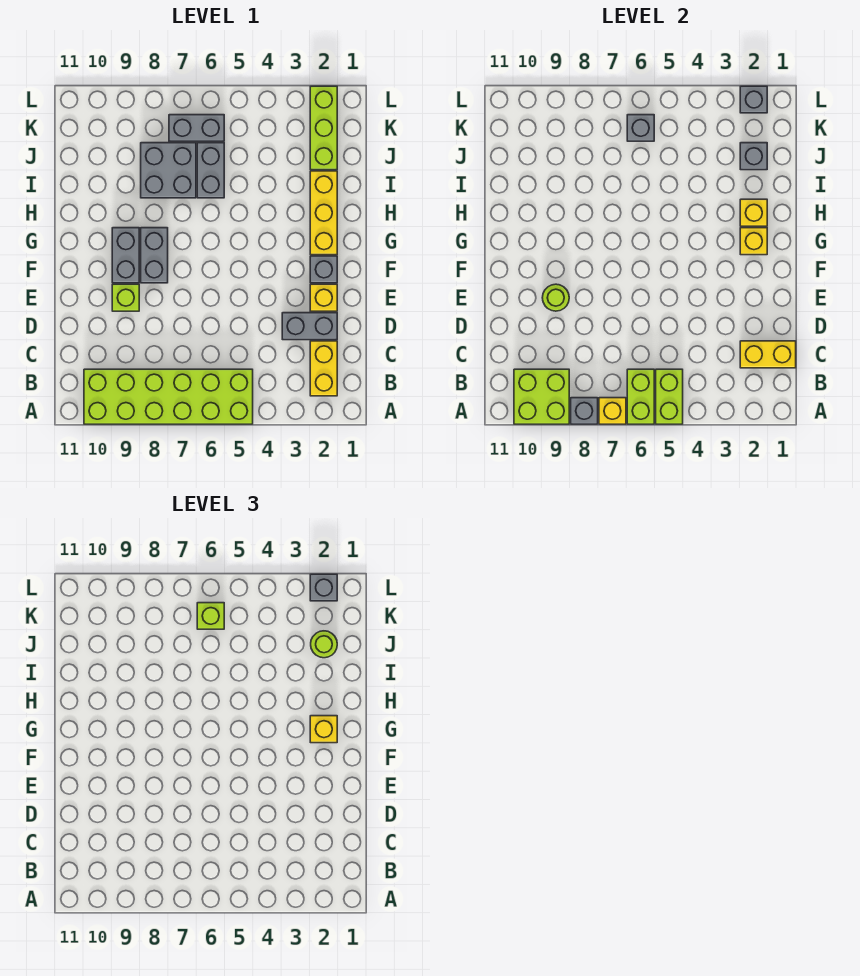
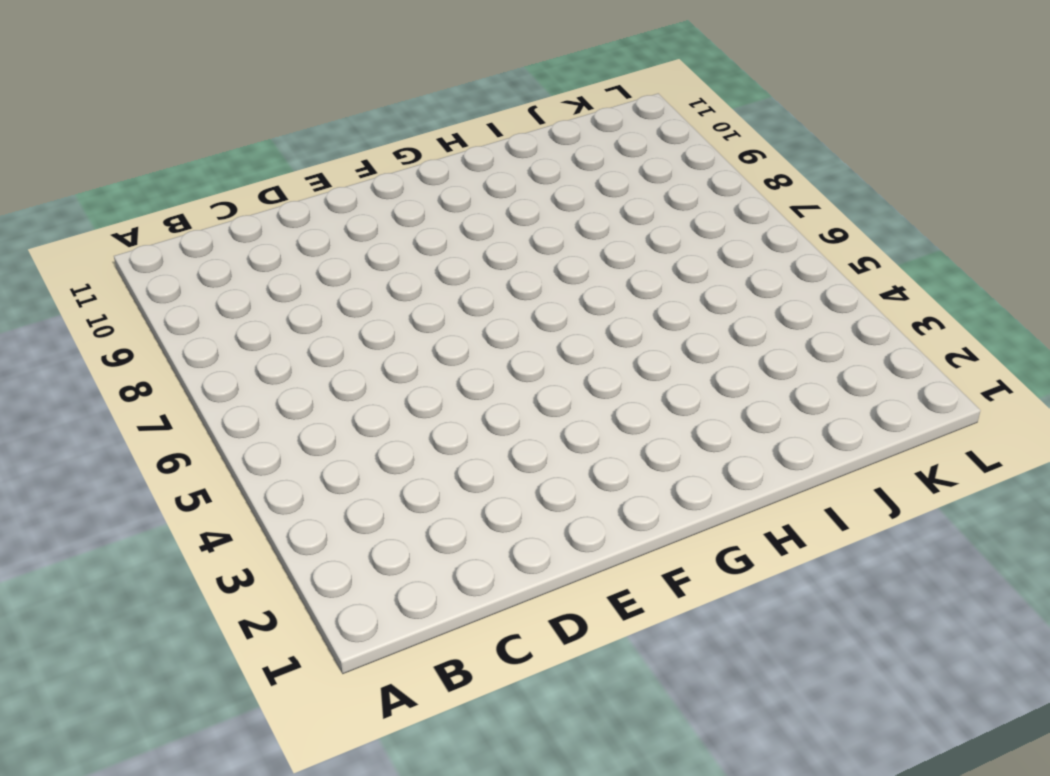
none -> lime brick A5:B10 level 1
none -> yellow brick B2:C2 level 1
none -> grey brick D2:D3 level 1

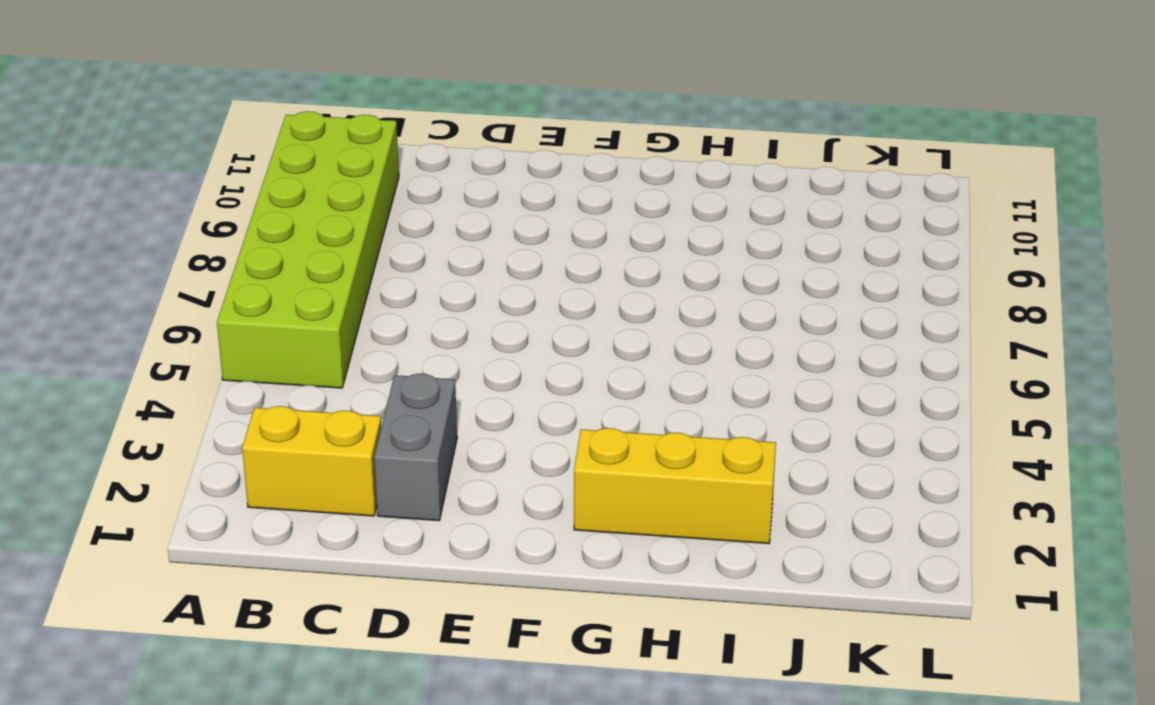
none -> yellow brick E2 level 1
none -> lime brick E9 level 1
none -> grey brick F2 level 1

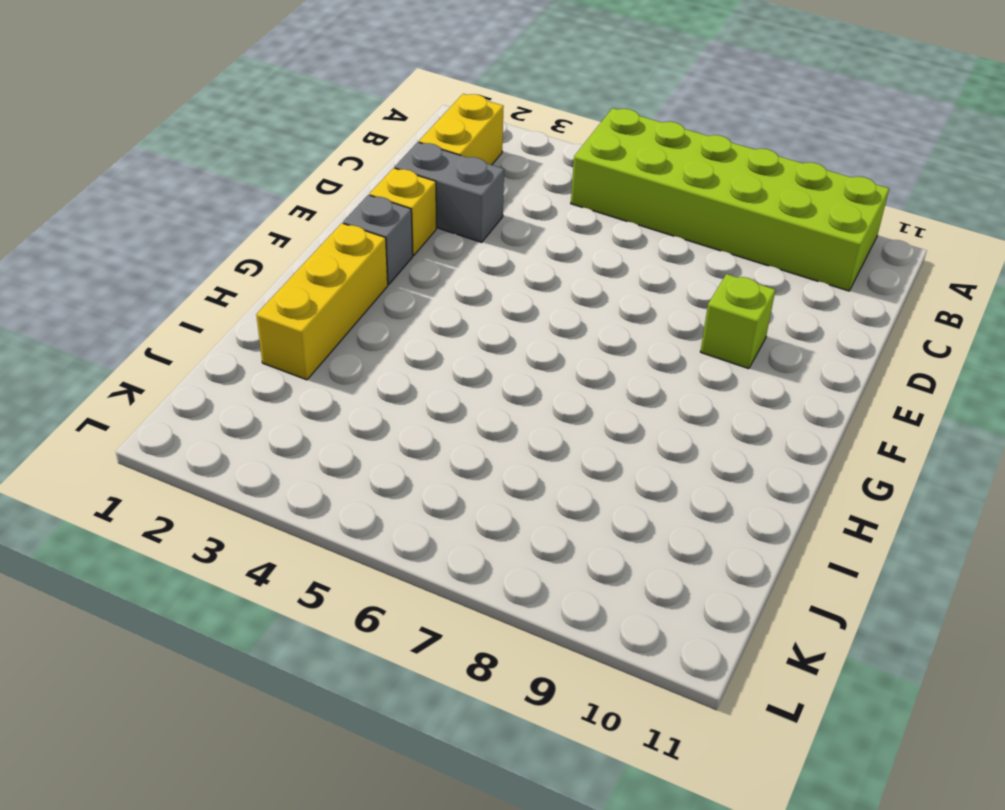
none -> grey brick F8:G8 level 1
none -> grey brick F9:G9 level 1
none -> grey brick I6:J6 level 1

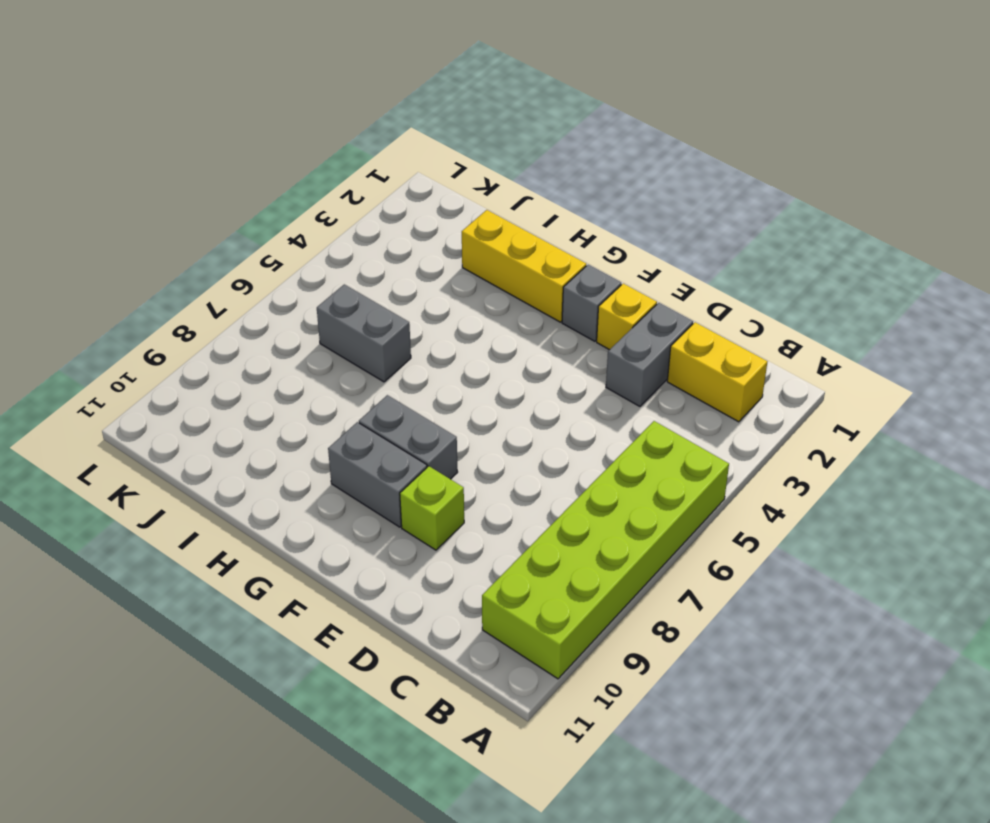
none -> grey brick I7:J8 level 1
none -> lime brick J2:L2 level 1
none -> grey brick K6:K7 level 1

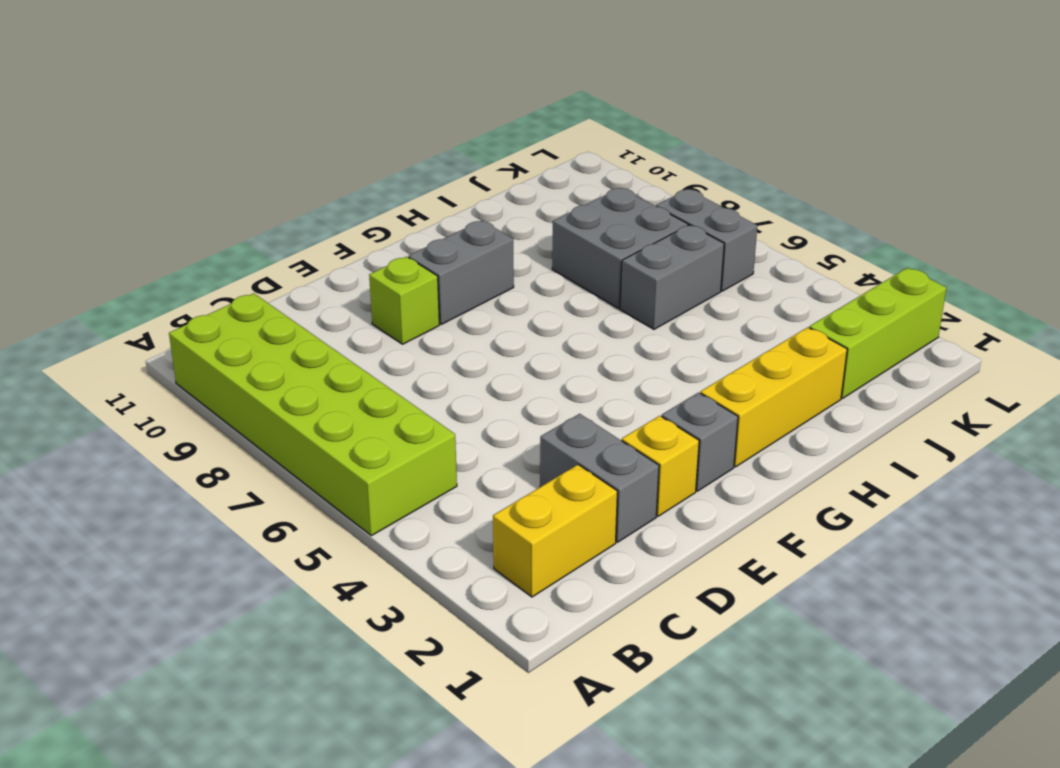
none -> grey brick F8:G8 level 1
none -> lime brick A5:B5 level 2
none -> lime brick A6:B6 level 2

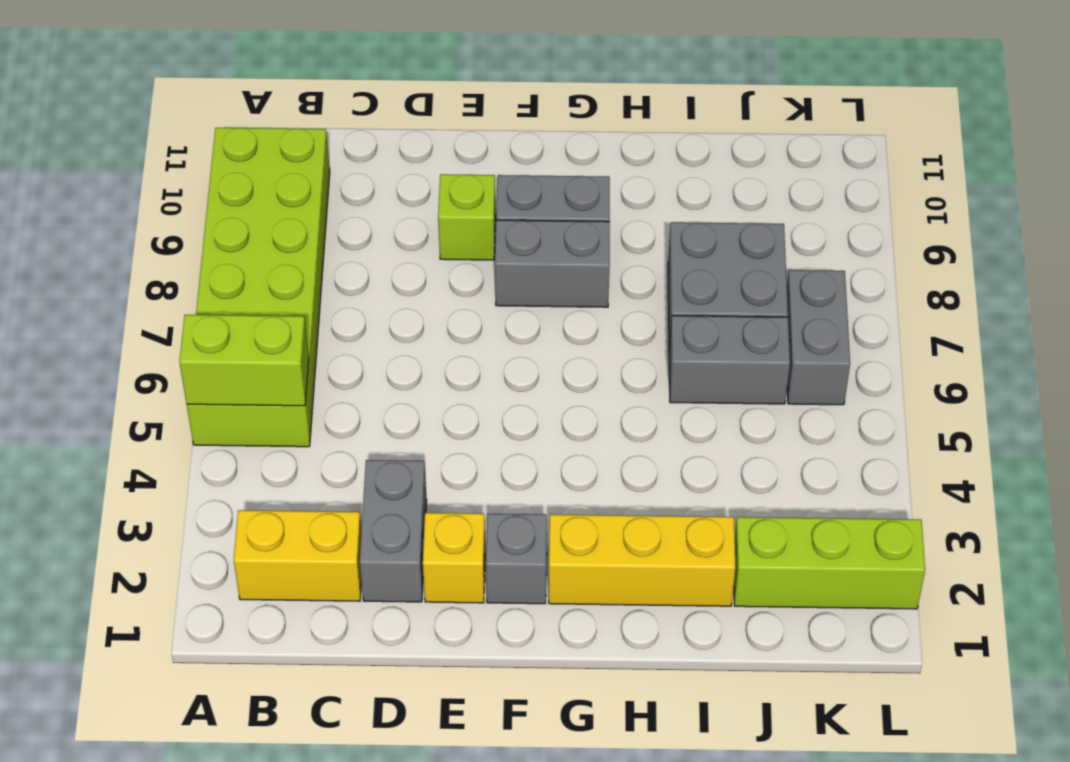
none -> lime brick A6:B6 level 2
none -> yellow brick A7 level 2
none -> grey brick A8 level 2

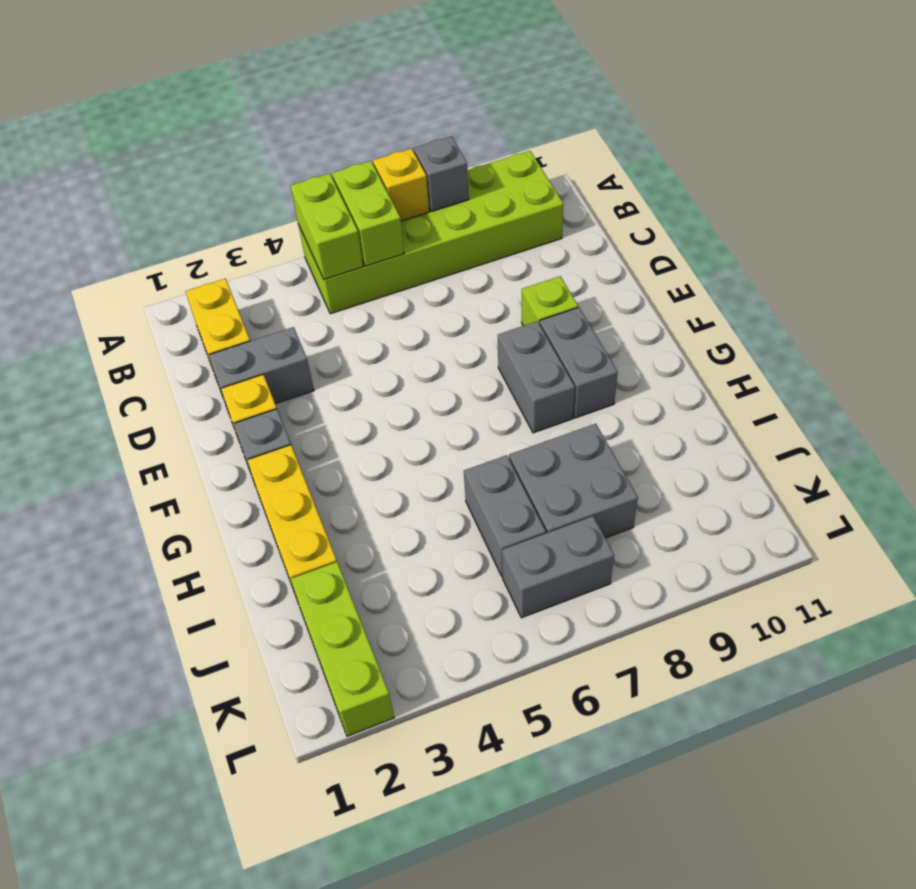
none -> lime brick A9:B10 level 2
none -> yellow brick C1:C2 level 2
none -> lime round brick E9 level 2

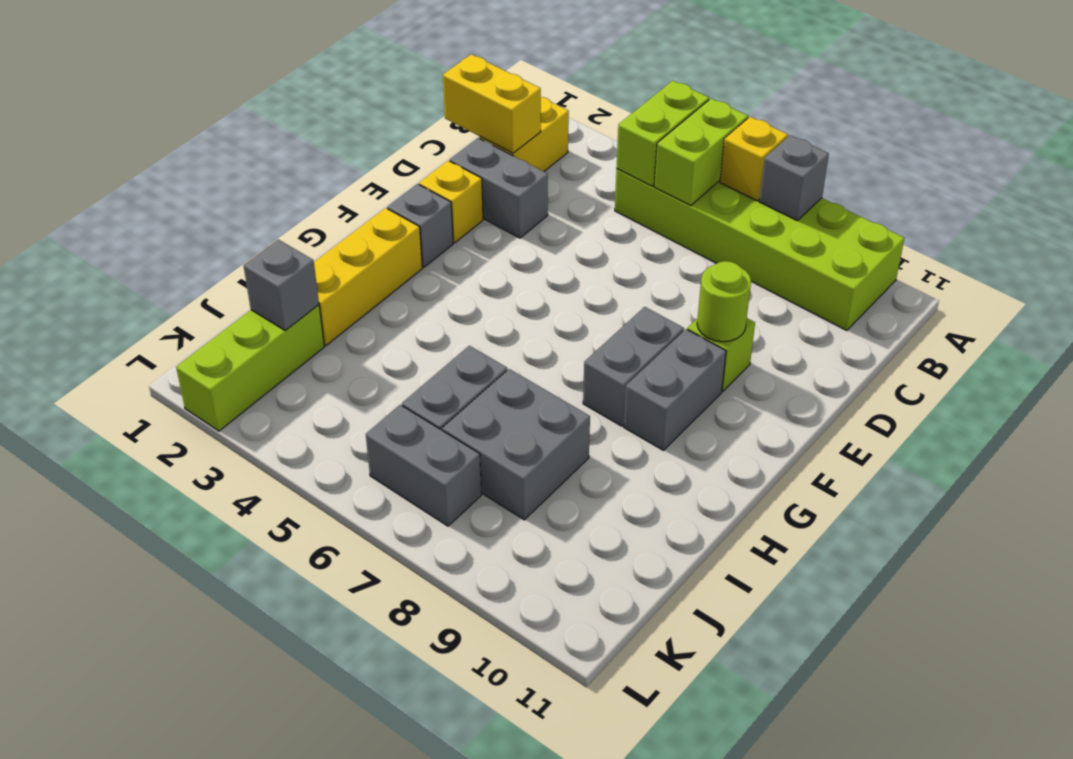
none -> lime brick A9:B10 level 2
none -> yellow brick G2 level 2
none -> yellow brick H2 level 2

